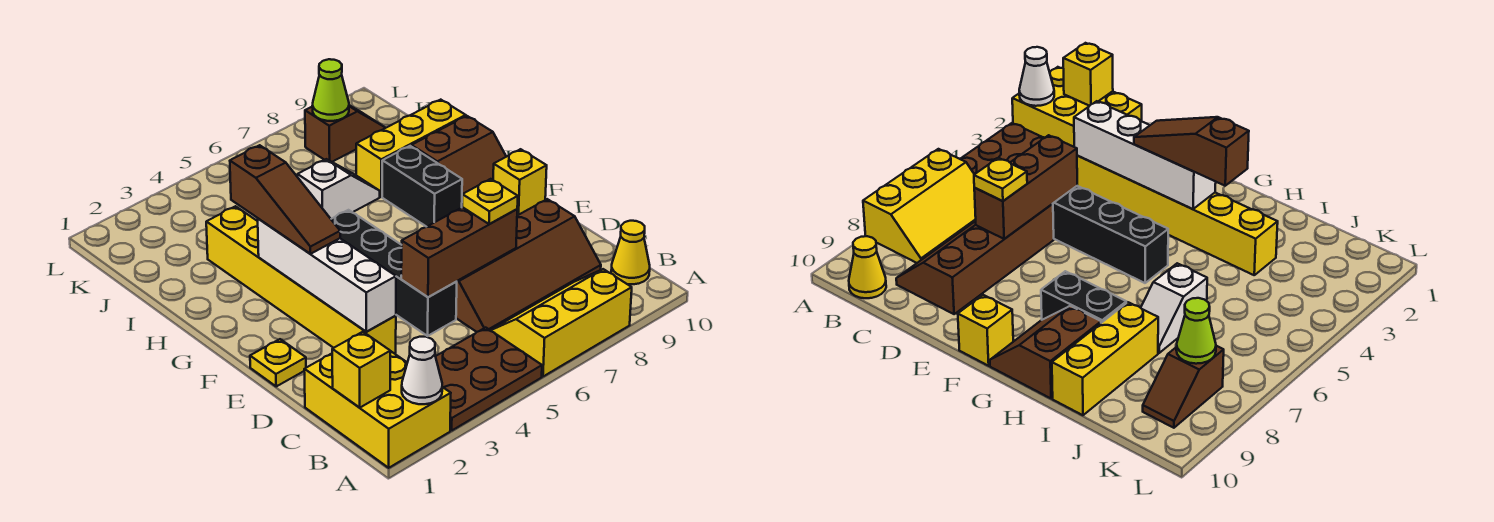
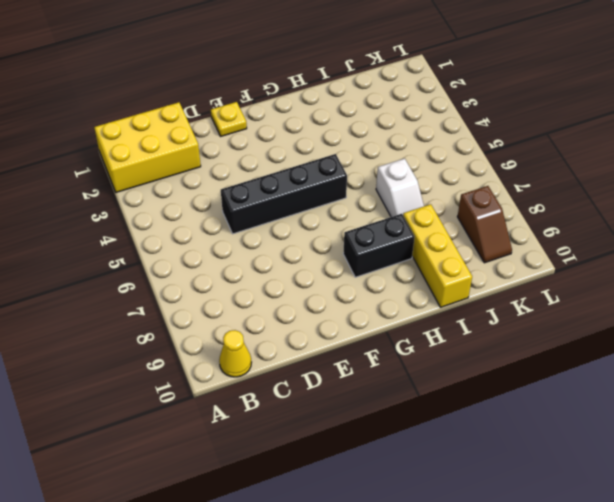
none -> brown plate A3:B5 level 1
none -> yellow slope A6:B8 level 1 top A
none -> brown slope C6:D9 level 1 top D

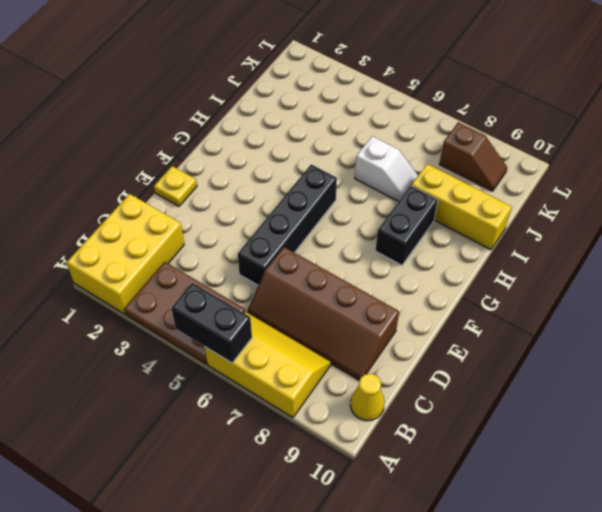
black brick A5:A6 level 2 -> none
none -> yellow brick D3:I3 level 1
none -> yellow brick F10 level 1
none -> brown slope G9:H10 level 1 top H

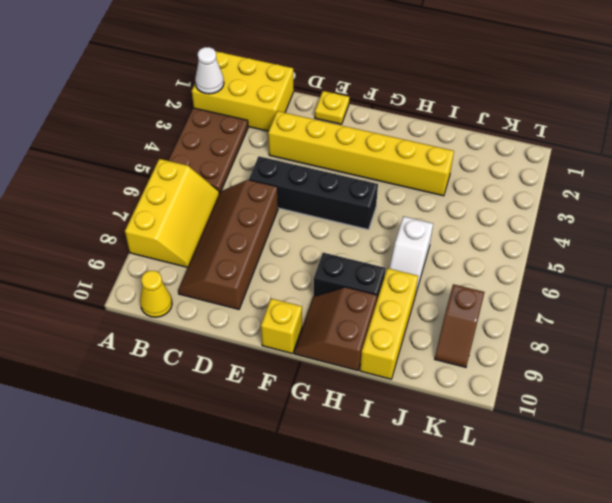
none -> yellow brick B1 level 2
none -> white brick D3:G3 level 2
none -> brown brick D5:D7 level 2

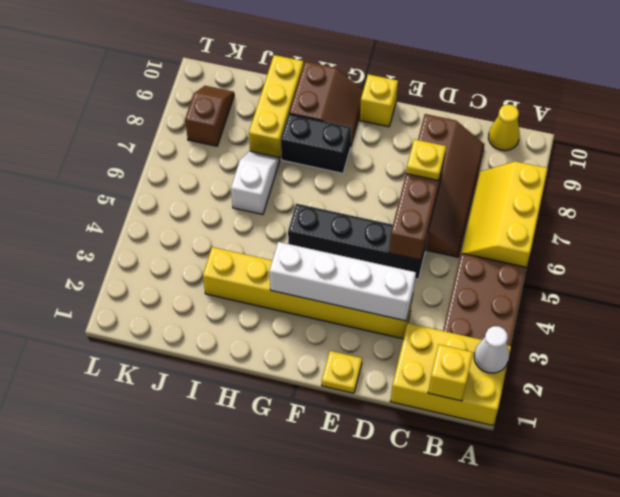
none -> lime cone K8 level 2
none -> brown slope F3:H3 level 3 top H

